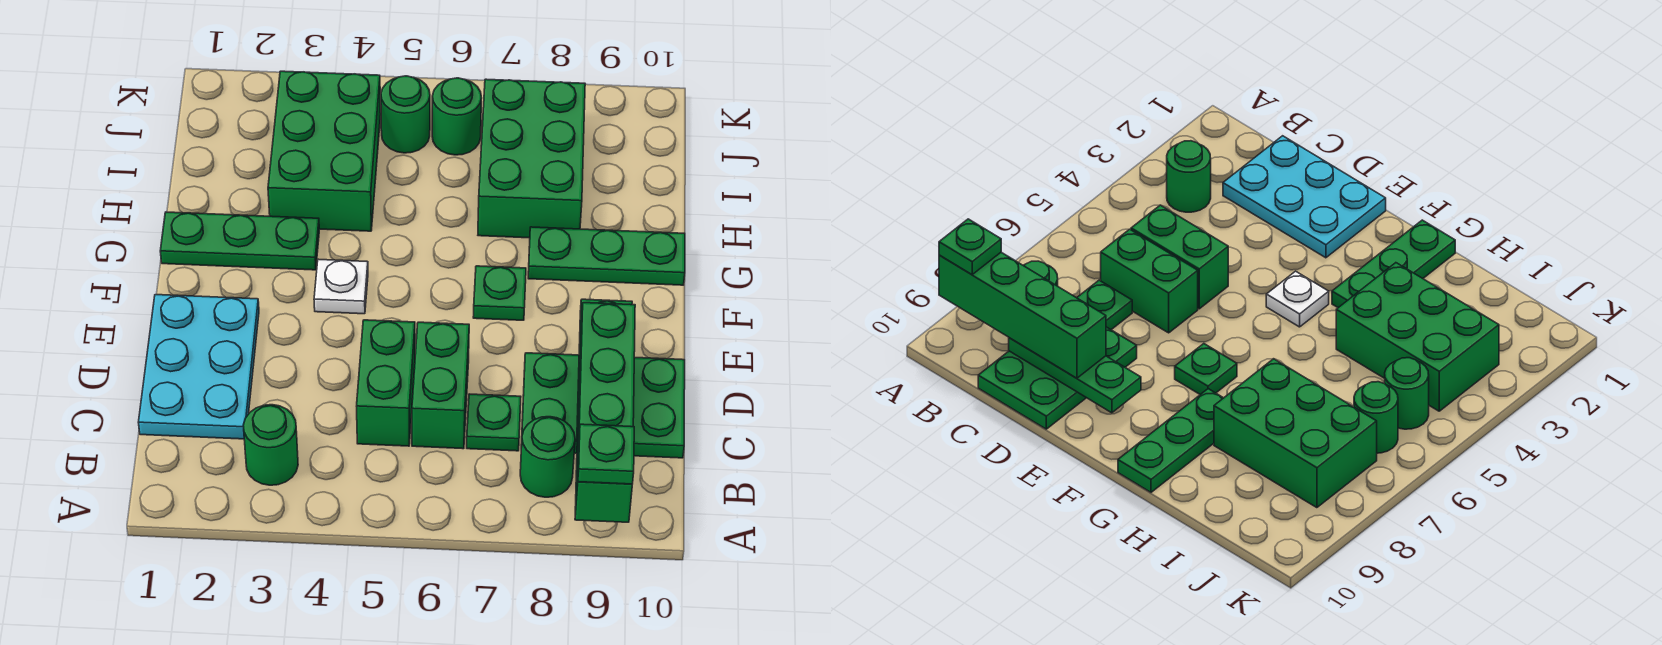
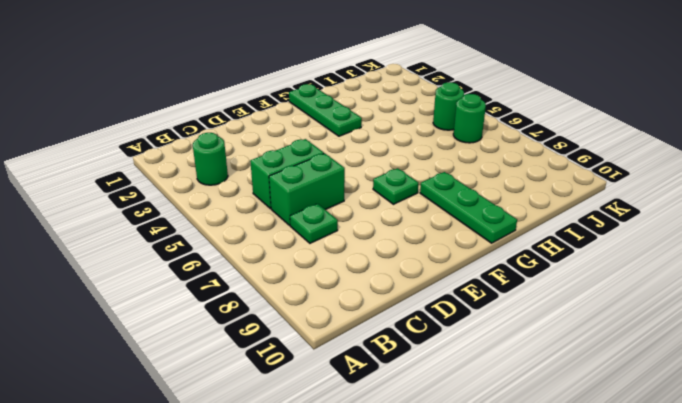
none -> green round brick B8 level 1
none -> cyan plate C1:E2 level 1
none -> green plate C8:D10 level 1

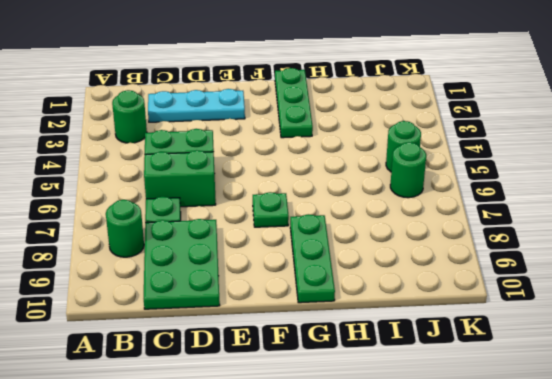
cyan plate C2:E2 level 1 -> cyan plate C1:E2 level 1
none -> white plate F4 level 1
none -> green brick H3:J4 level 1
none -> green brick H7:J8 level 1

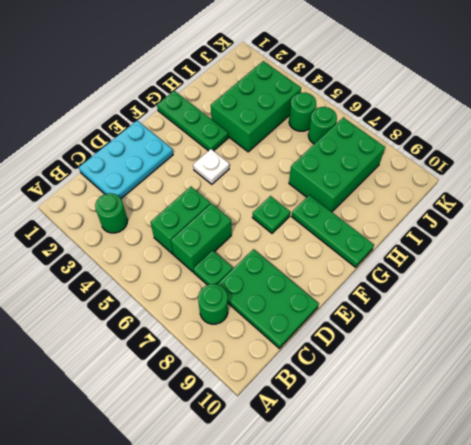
none -> green plate C9:E9 level 2
none -> green brick A9:D9 level 3
none -> green plate A9 level 4

